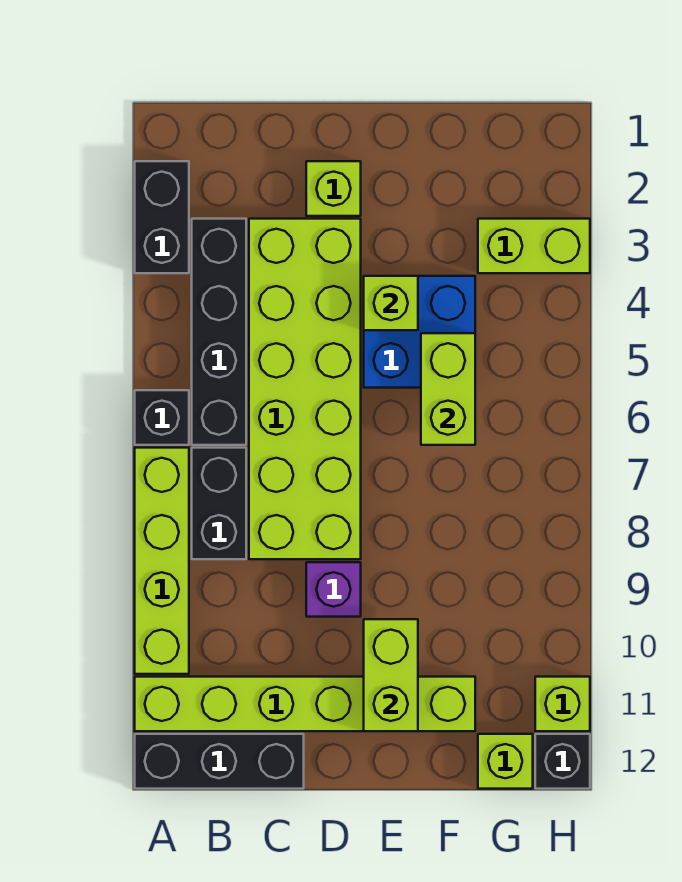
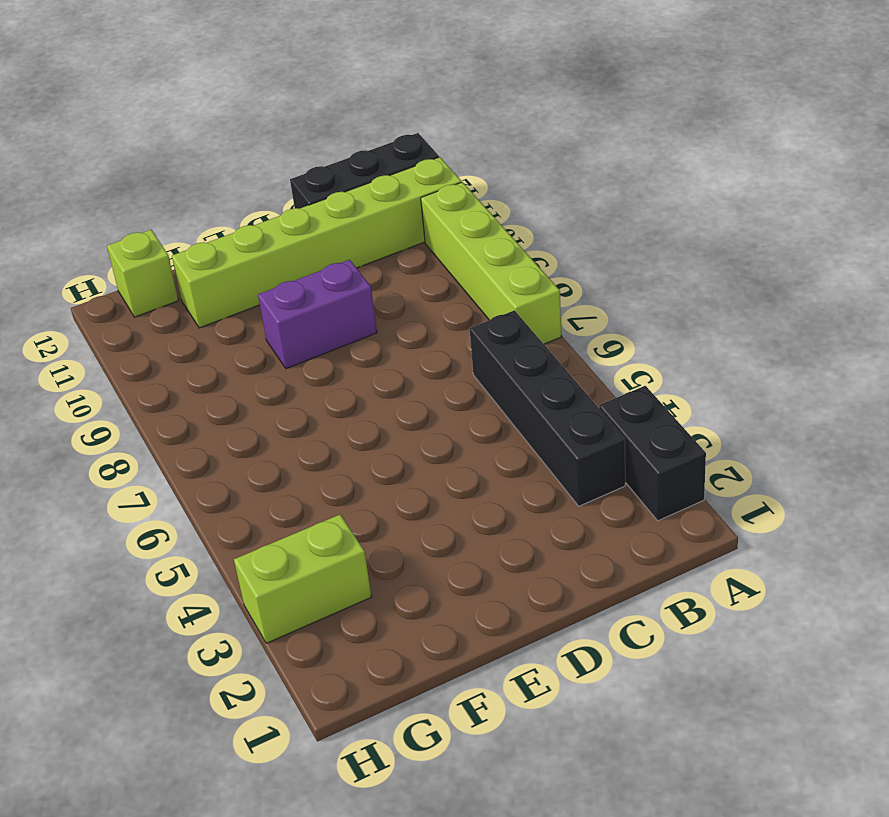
purple brick D9:E9 level 1 -> purple brick D9 level 1
none -> black brick A6 level 1
none -> black brick B7:B8 level 1
none -> lime brick C3:D8 level 1

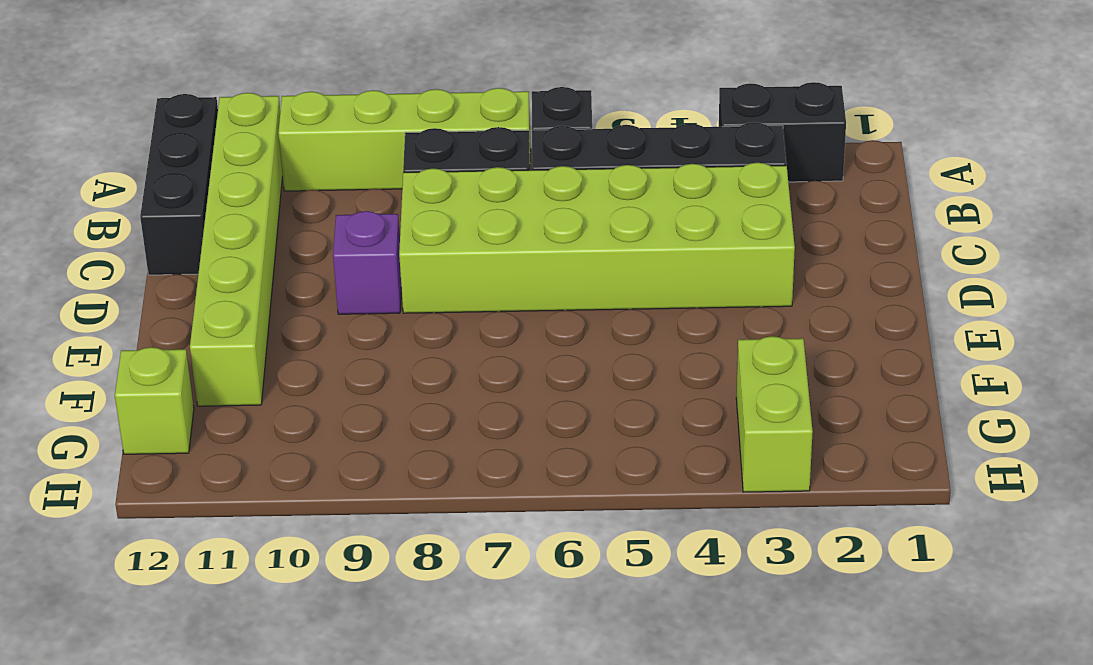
none -> lime brick D2 level 1
none -> blue brick E4:F5 level 1
none -> lime brick H11 level 1

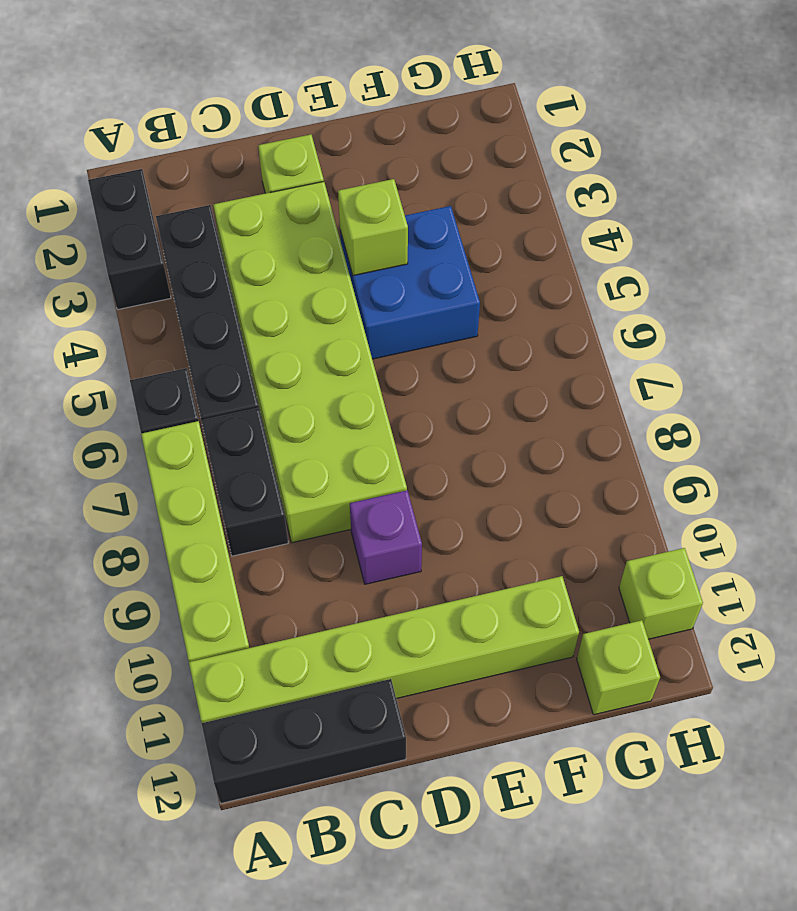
none -> lime brick G3:H3 level 1
none -> black brick H12 level 1
none -> lime brick E10:E11 level 2

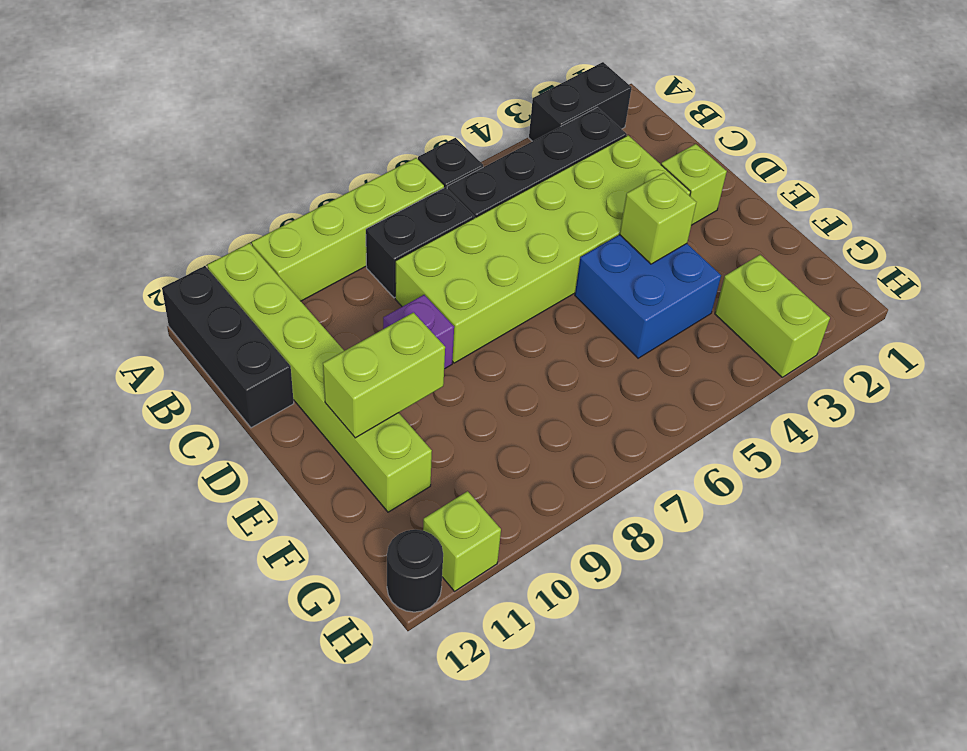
black round brick H12 level 1 -> black brick H12 level 1
none -> lime brick G12 level 1
none -> lime brick F5:F6 level 2

